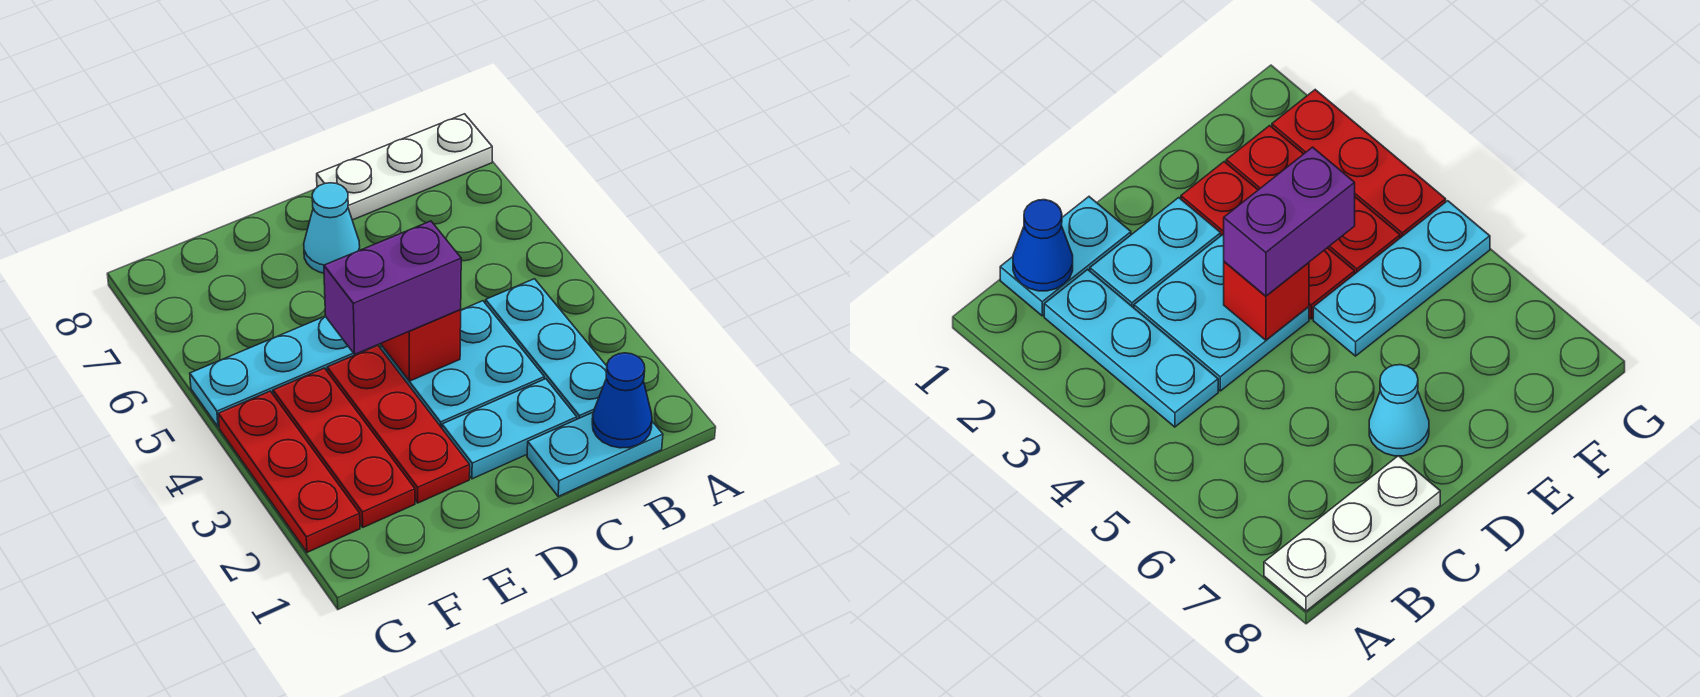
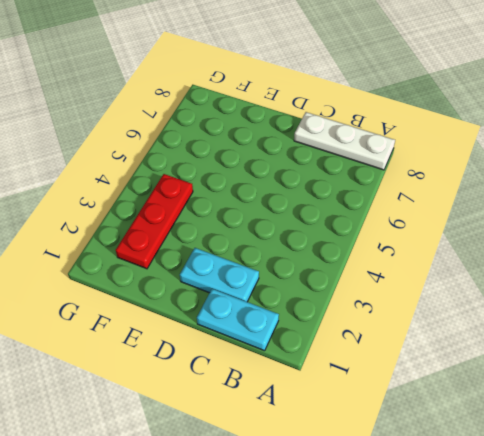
none -> cyan plate B2:B4 level 1
none -> cyan plate C3:D4 level 1
none -> cyan cone D7 level 1

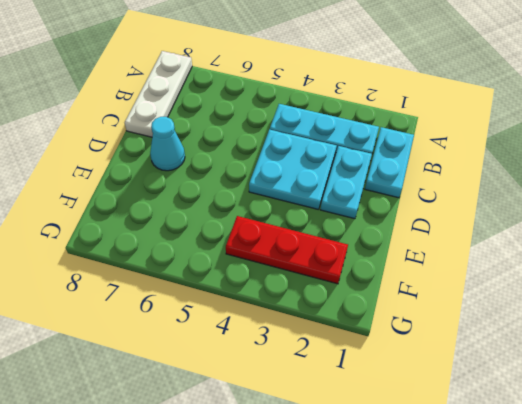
none -> red plate E2:E4 level 1
none -> cyan plate E5:G5 level 1
none -> red plate G2:G4 level 1

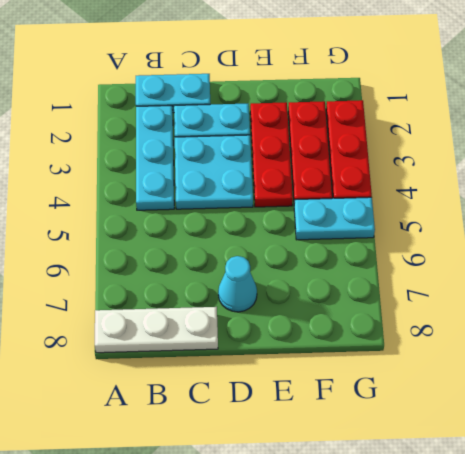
cyan plate F5:G5 level 1 -> cyan plate E5:G5 level 1
none -> blue cone B1 level 2
none -> red brick D4 level 2
none -> purple brick D4:E4 level 3

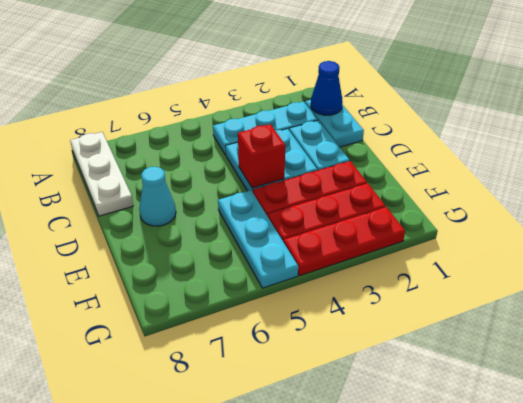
none -> purple brick D4:E4 level 3

